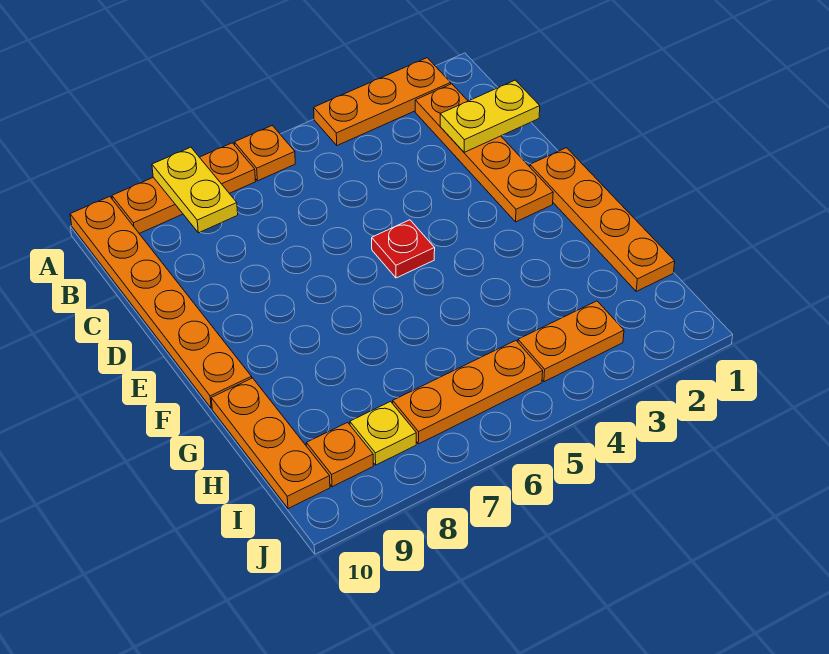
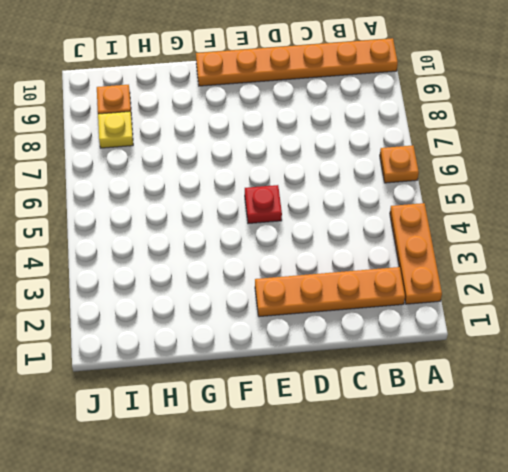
none -> orange plate A7:A9 level 1
none -> orange plate E1:H1 level 1
none -> orange plate G10:I10 level 1

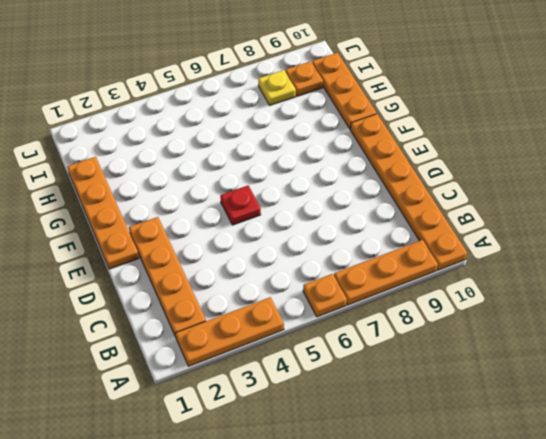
none -> orange plate I3:I4 level 1
none -> orange plate I5:I7 level 1
none -> yellow plate A8:B8 level 2

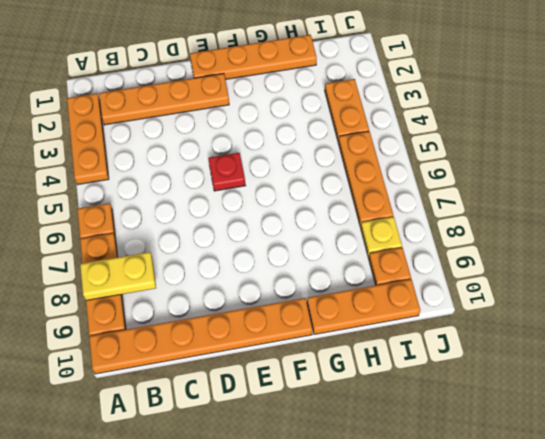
none -> yellow plate C1:C2 level 2

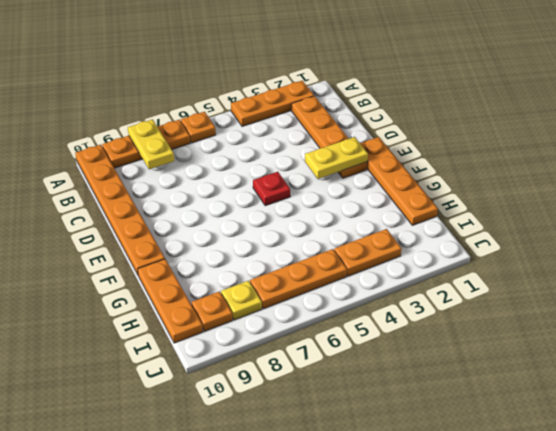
yellow plate E2:E3 level 2 -> yellow plate C1:C2 level 2

